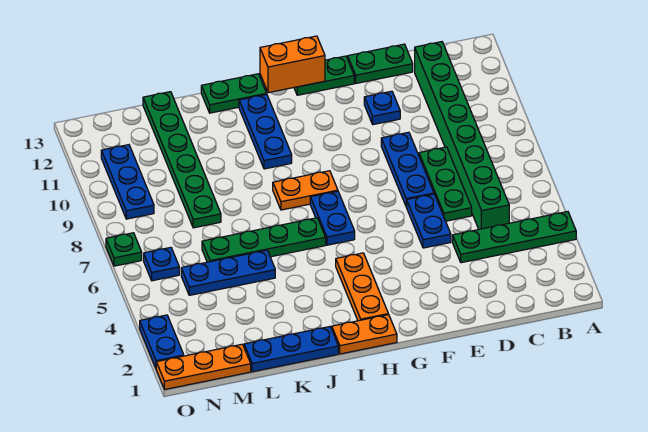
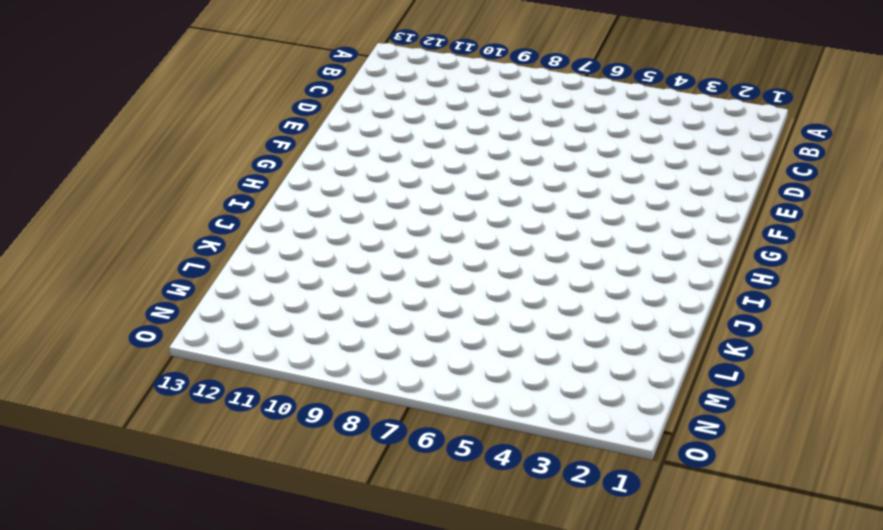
none -> green plate A4:D4 level 1
none -> green brick C5:C12 level 1
none -> green plate D6:D8 level 1

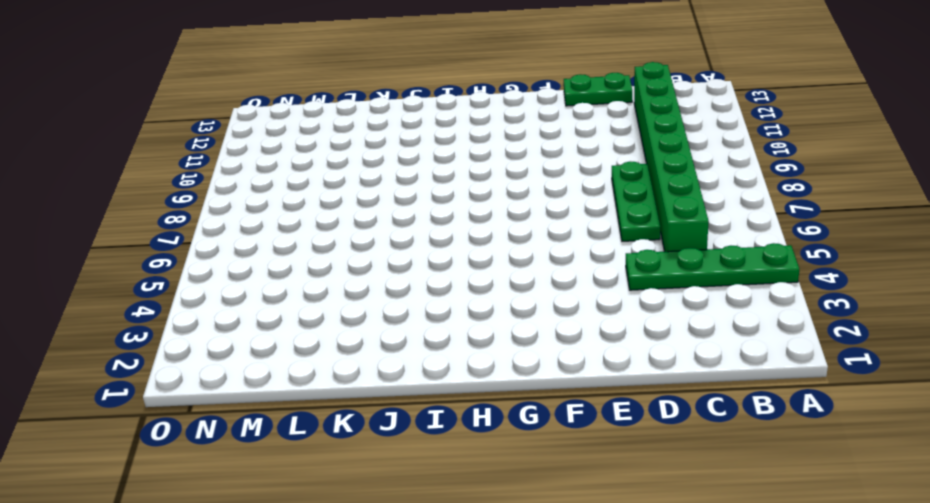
none -> blue plate E5:E6 level 1
none -> blue plate E7:E9 level 1
none -> blue plate E11 level 1

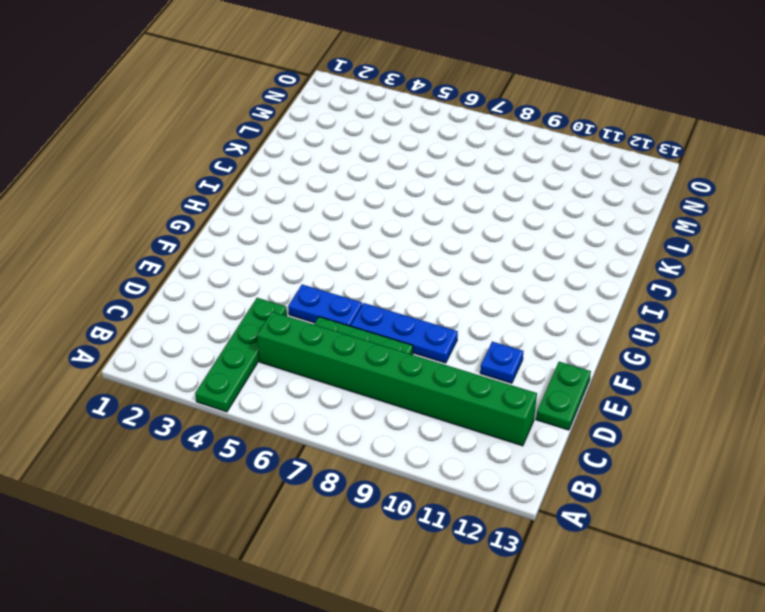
none -> green plate F13:G13 level 1
none -> orange plate H1:I1 level 1
none -> orange plate H2:H4 level 1

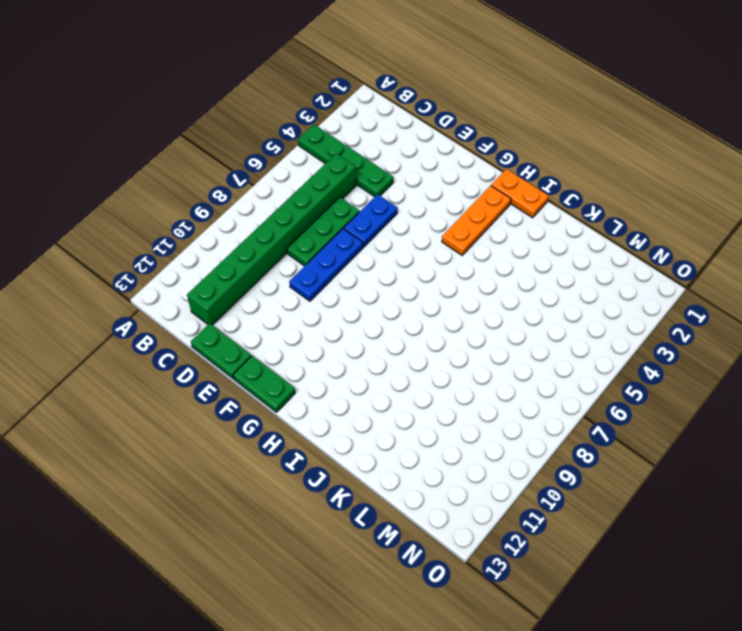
none -> blue plate E11 level 1
none -> blue plate H6:H7 level 1
none -> orange plate H8:I8 level 1

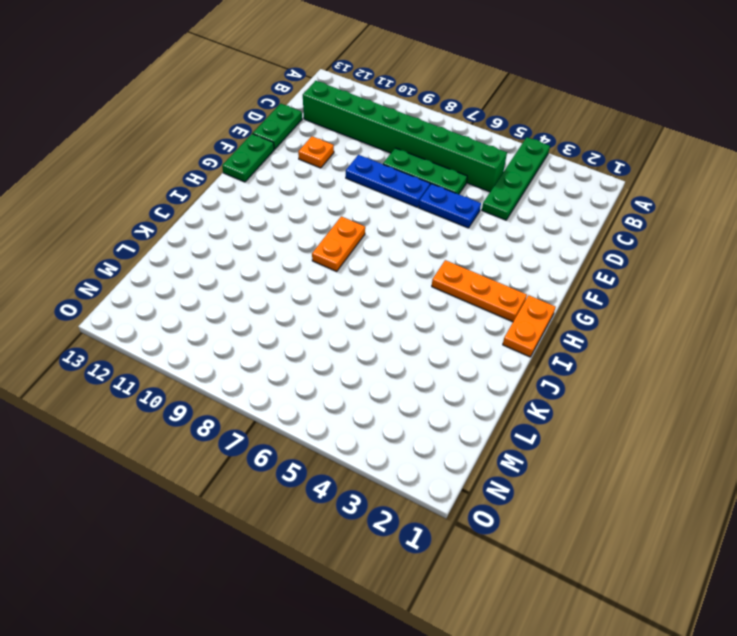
orange plate E11 level 1 -> blue plate E11 level 1
none -> blue plate H6:H7 level 1
none -> green plate I6:L6 level 1
none -> blue plate I10:I12 level 1

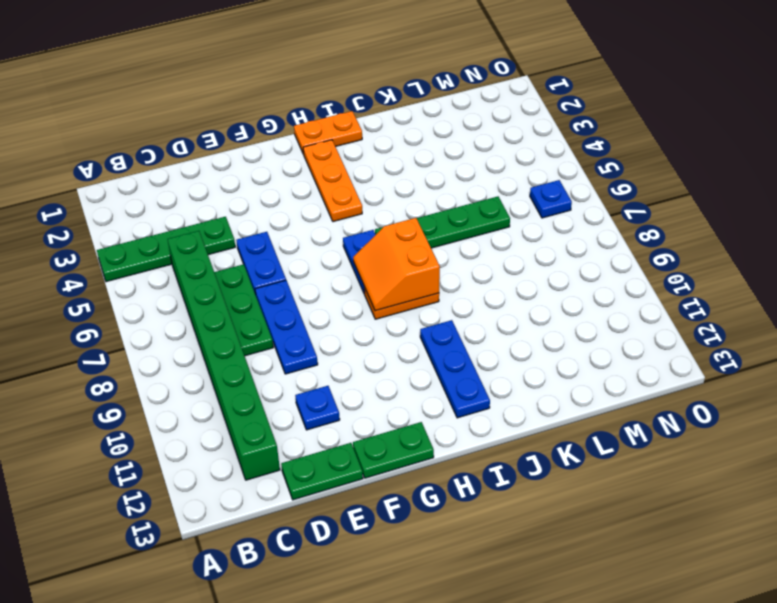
orange slope H7:I8 level 2 top I -> none
none -> green plate I13:J13 level 1
none -> blue plate J1:L1 level 1
none -> blue plate K5:M5 level 1

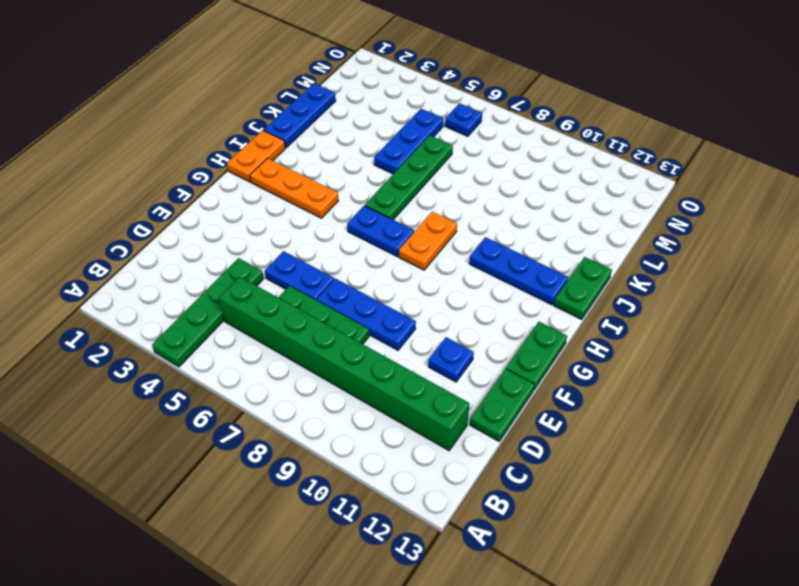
none -> green plate L8:L13 level 1
none -> orange plate M1:O1 level 1
none -> blue plate N9:N11 level 1

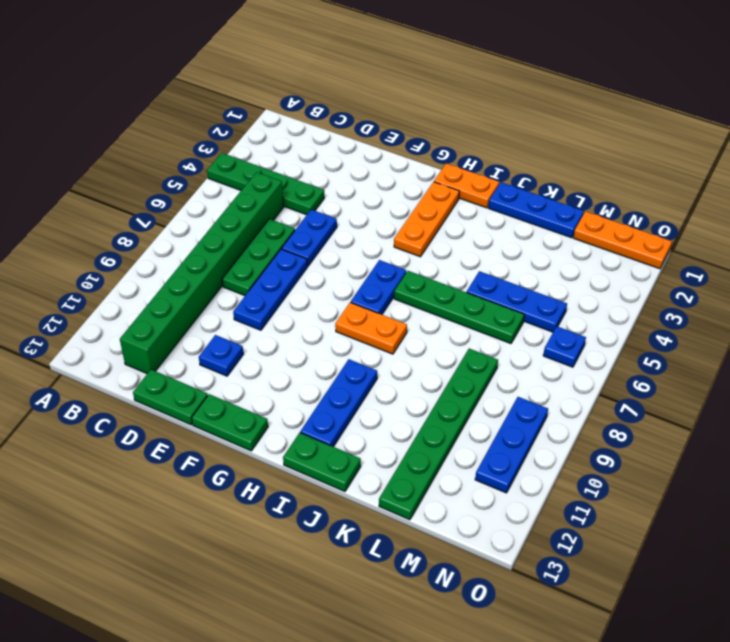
none -> blue plate O2:O3 level 1
none -> green plate O7 level 1
none -> orange brick G13:H13 level 2

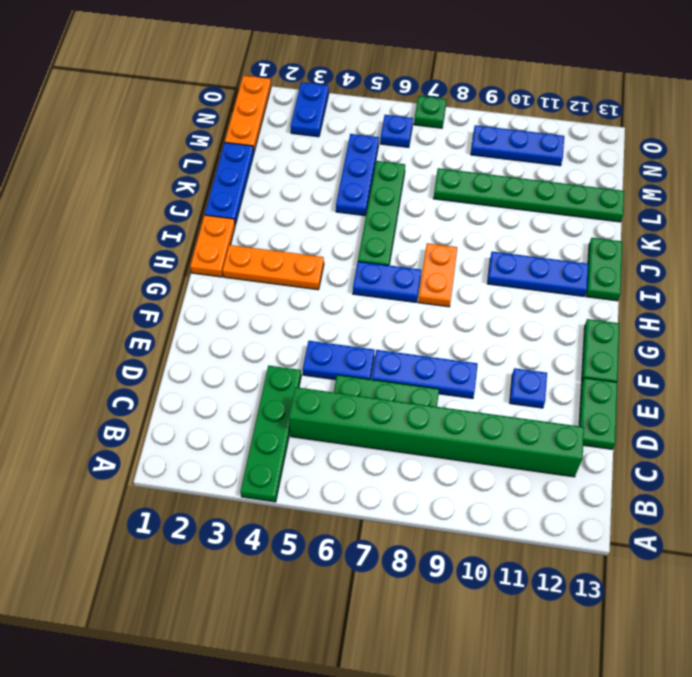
blue plate N3:O3 level 1 -> blue plate O2:O3 level 1
none -> orange brick G13:H13 level 2

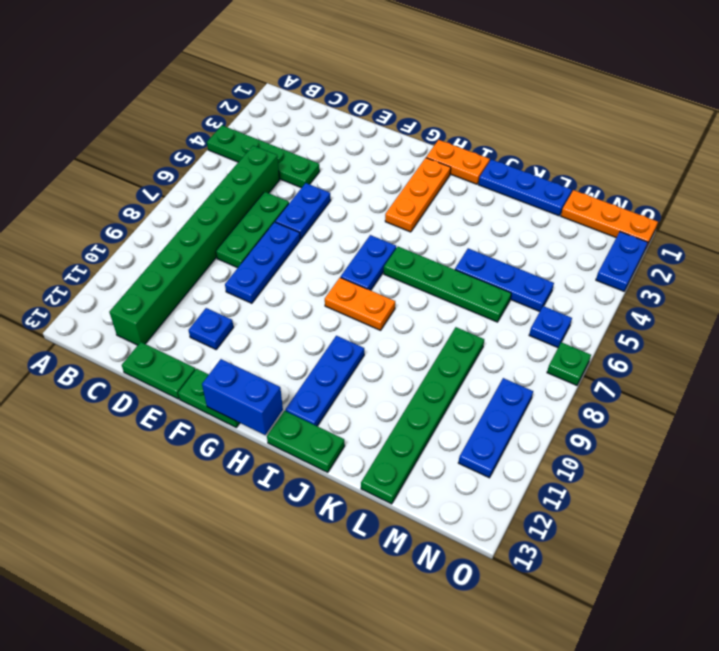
blue brick G13:H13 level 2 -> orange brick G13:H13 level 2

